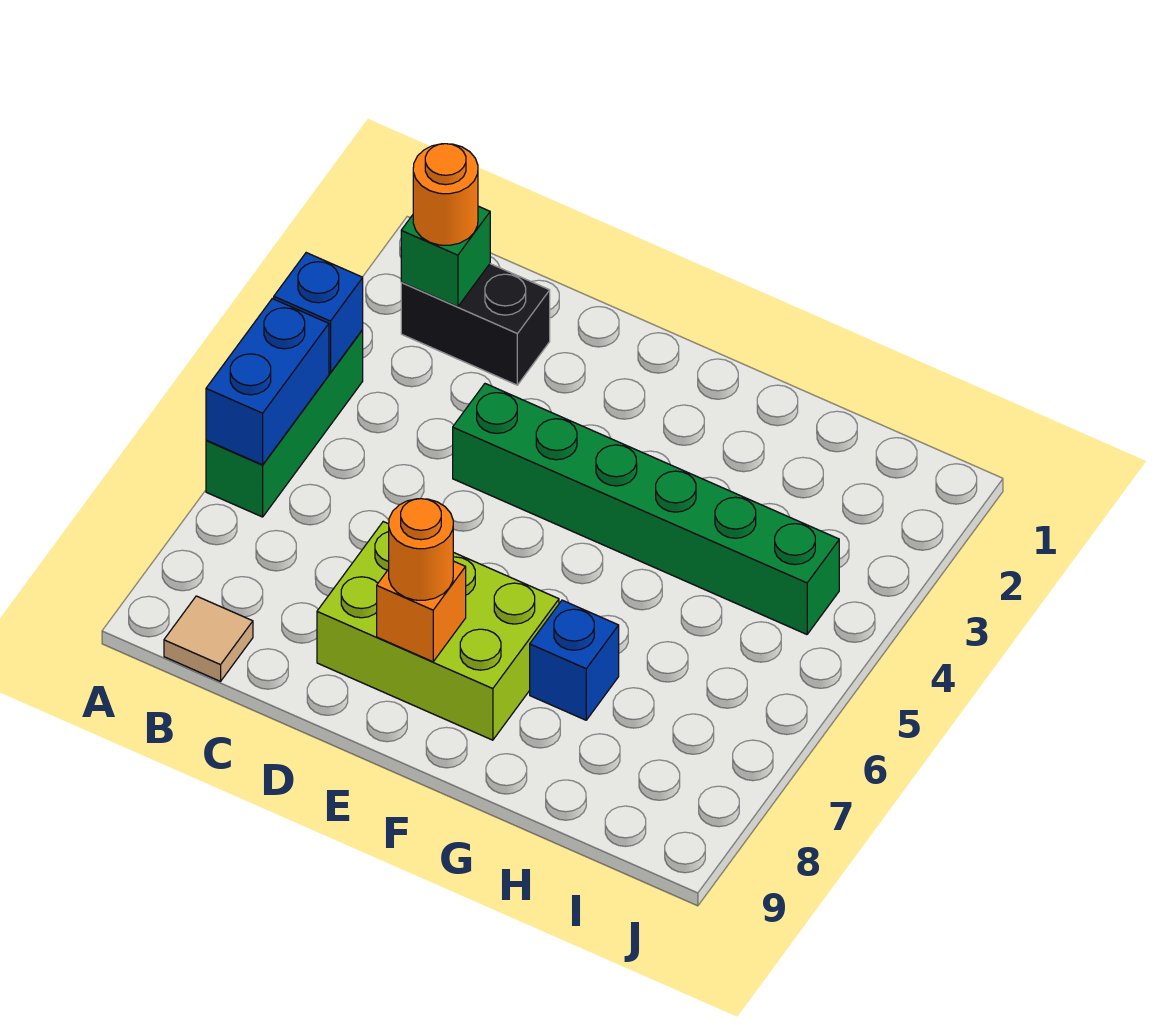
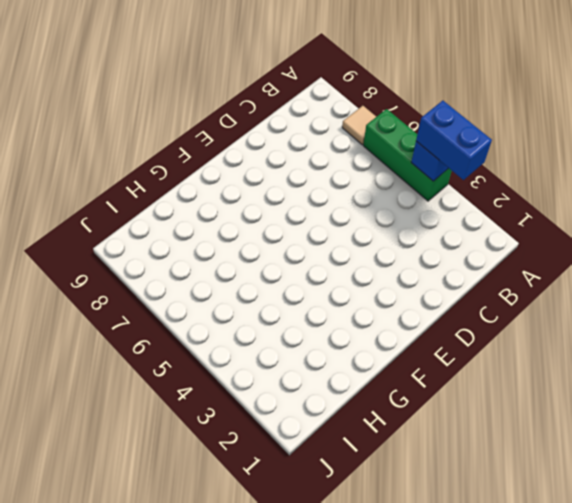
blue brick A3:A4 level 3 -> blue brick A5:A6 level 2
tan tile A7 level 1 -> tan tile B9 level 1
none -> black brick B2:C2 level 1
none -> green brick D4:I4 level 1
none -> lime brick D7:F8 level 1

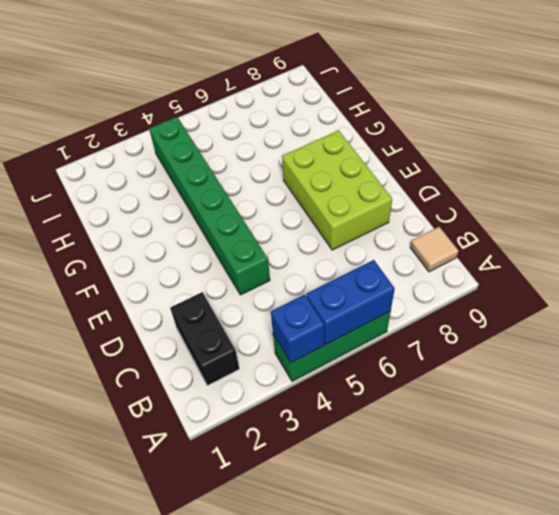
none -> blue brick G7 level 1
none -> green brick B2 level 2
none -> orange brick E8 level 2

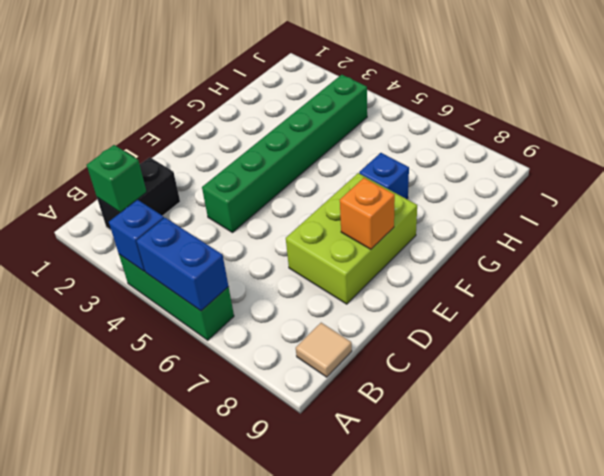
none -> orange round brick B2 level 3
none -> orange round brick E8 level 3

